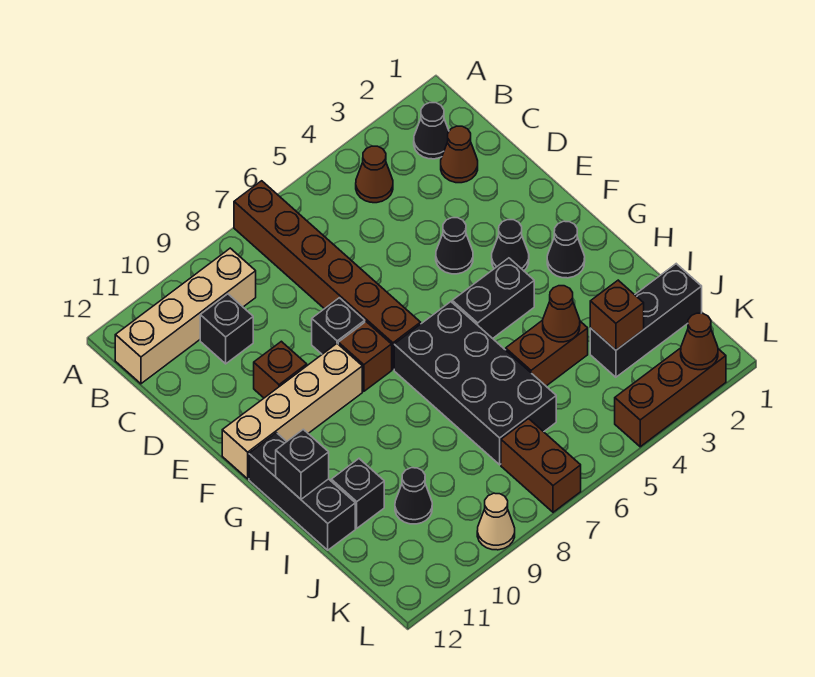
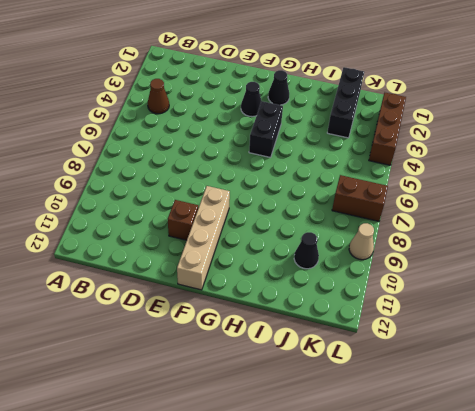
none -> brown brick A7:F7 level 1
none -> black cone B2 level 1
none -> tan brick B9:B12 level 1

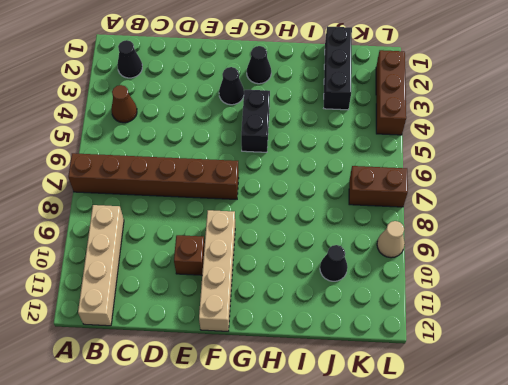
none -> brown cone C2 level 1
none -> black brick C10 level 1
none -> black cone E4 level 1

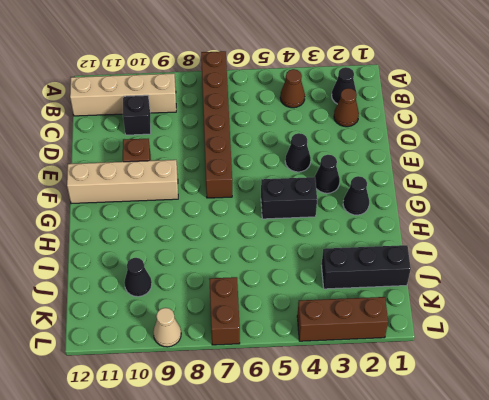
none -> black brick E8 level 1
none -> brown brick F8 level 1
none -> black brick G6:J7 level 1

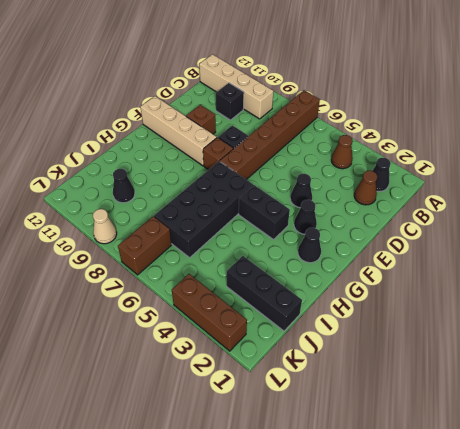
none -> black brick G12:I12 level 1
none -> brown brick I4:I5 level 1
none -> black brick I11 level 1

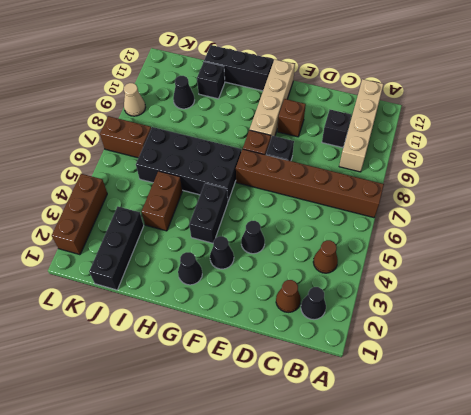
none -> black brick H12 level 2
none -> brown cone I4 level 2
none -> brown brick J3 level 2

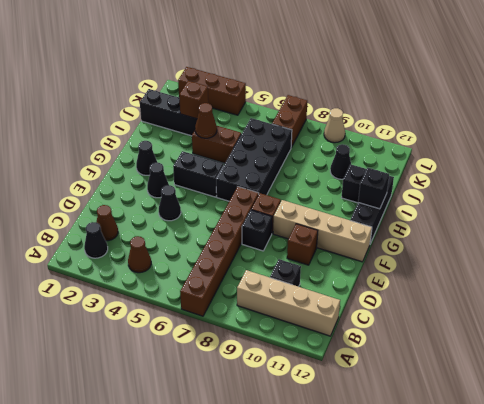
none -> brown cone L2 level 2

